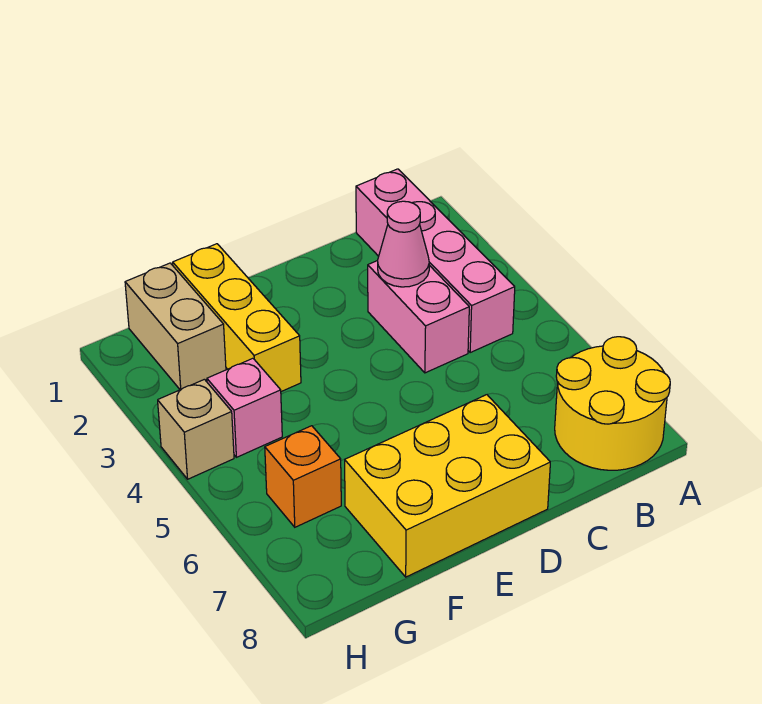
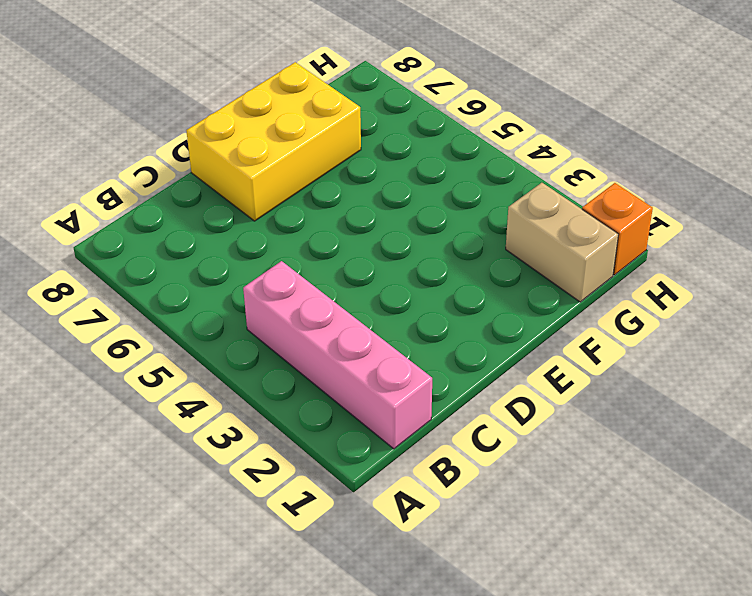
orange brick H1 level 1 -> orange brick G6 level 1
none -> yellow round brick A7:B8 level 1
none -> pink brick C3:C4 level 1

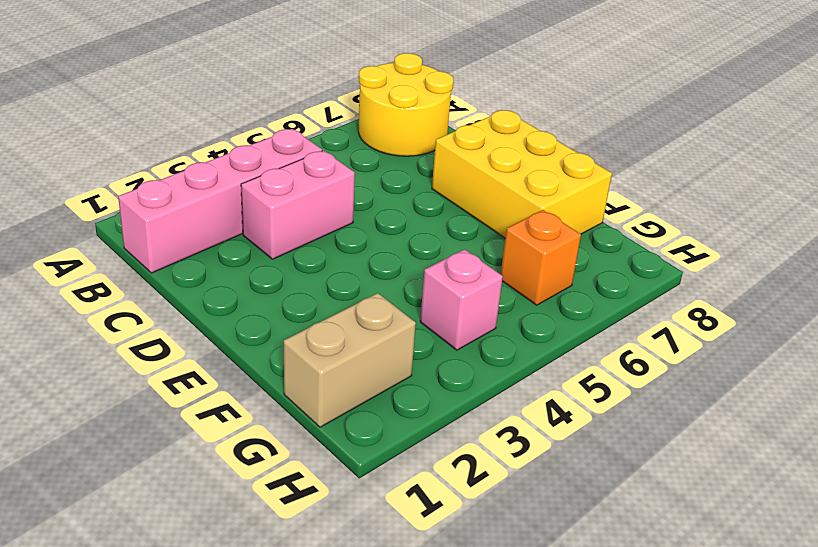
none -> yellow brick F1:F3 level 1
none -> tan brick H4 level 1

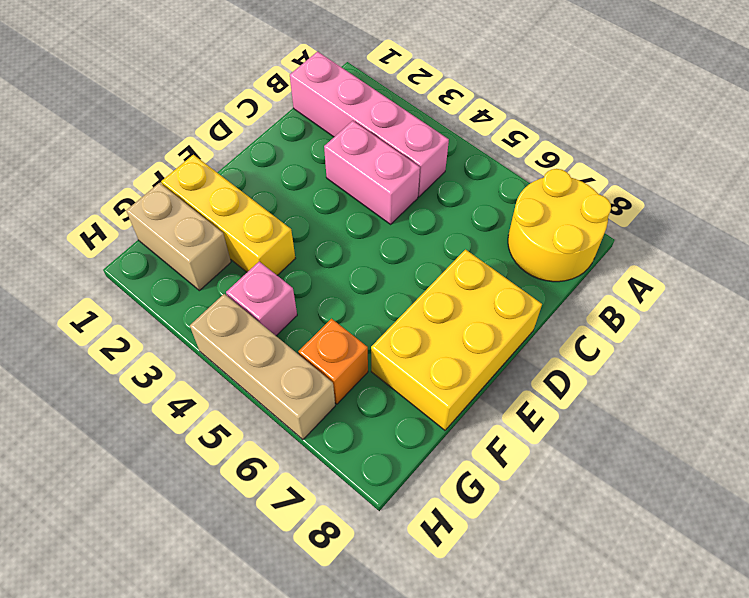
tan brick H4:H6 level 1 -> tan brick H4 level 1
none -> pink cone C3 level 2

